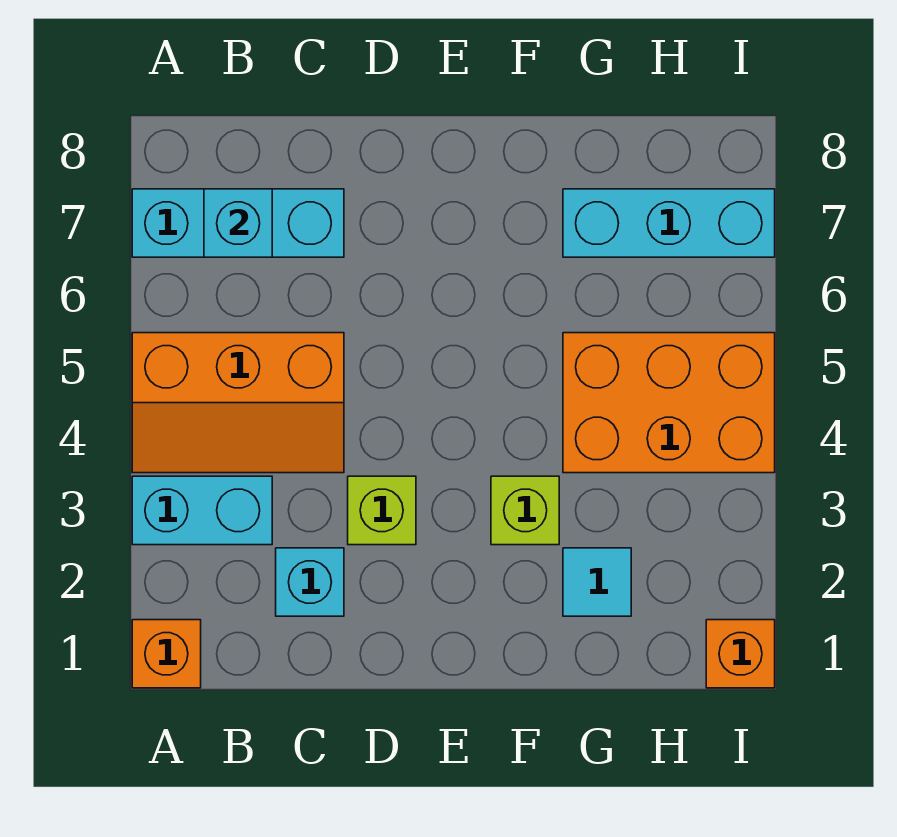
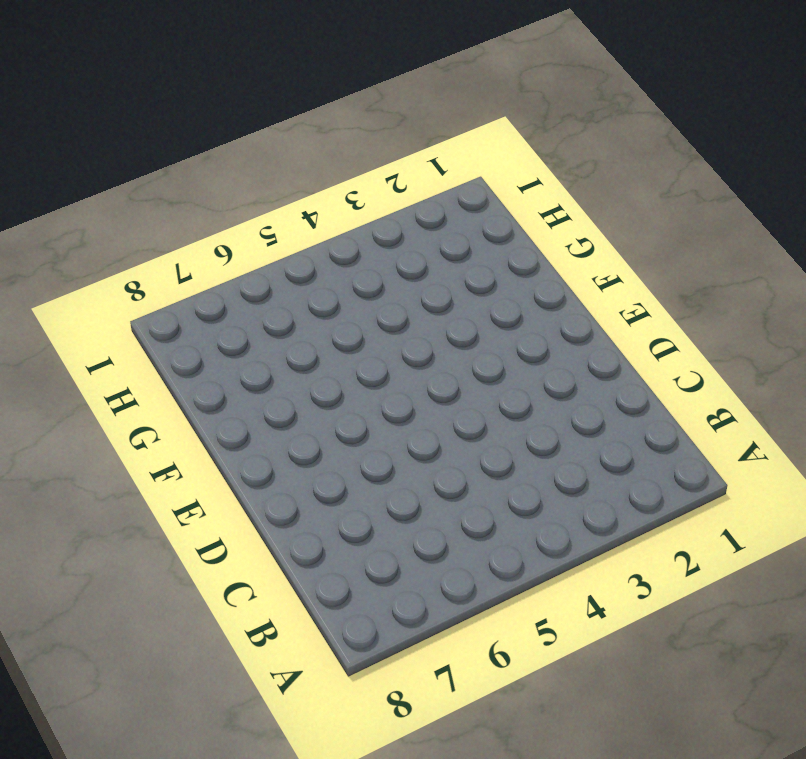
none -> orange brick A1 level 1
none -> cyan brick A3:B3 level 1
none -> orange slope A4:C5 level 1 top 5

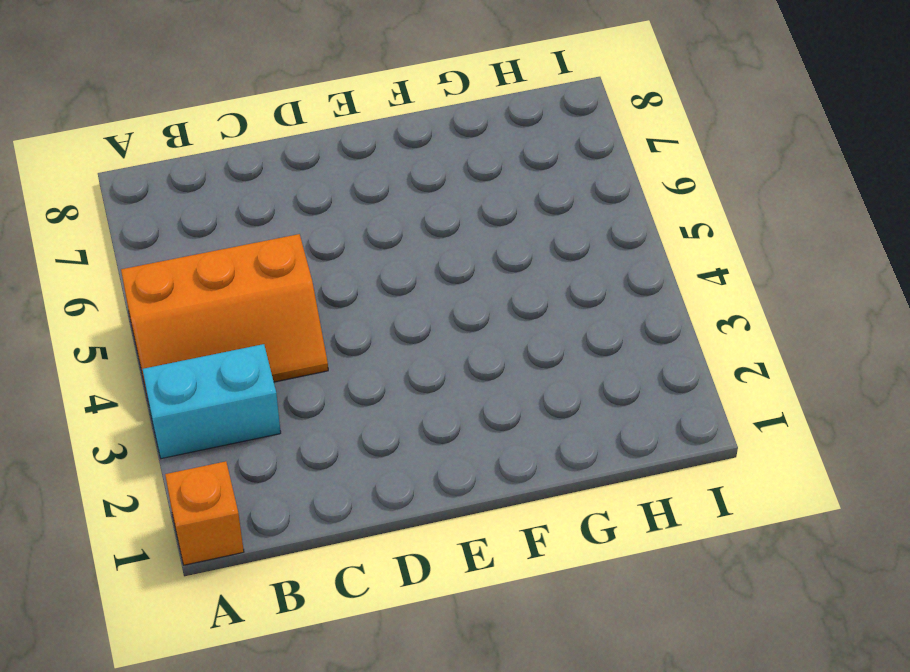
none -> cyan brick A7:C7 level 1
none -> cyan brick C2 level 1
none -> lime brick D3 level 1

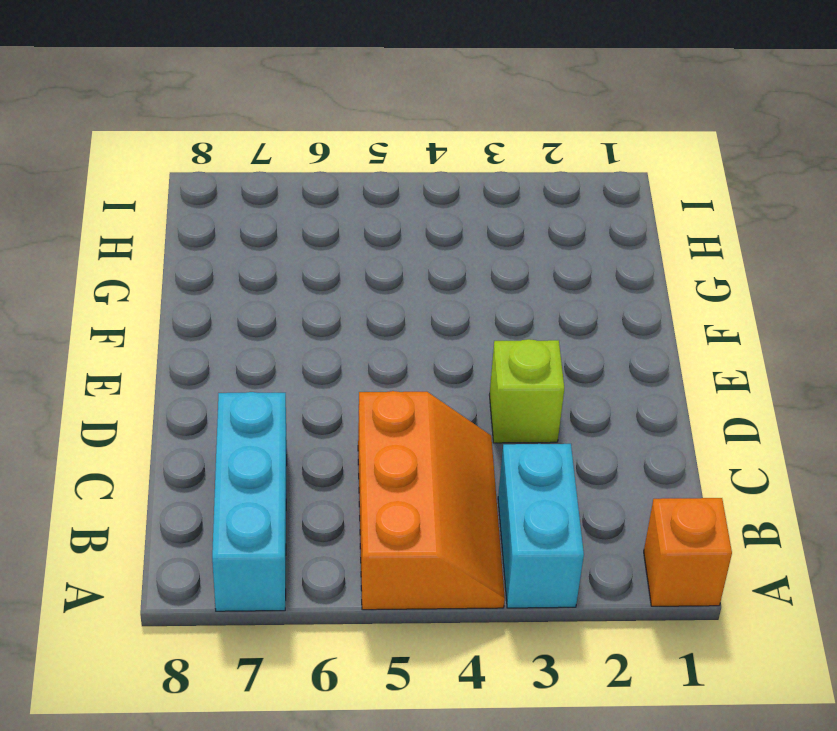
none -> cyan brick C2 level 1
none -> lime brick F3 level 1
none -> cyan tile G2 level 1

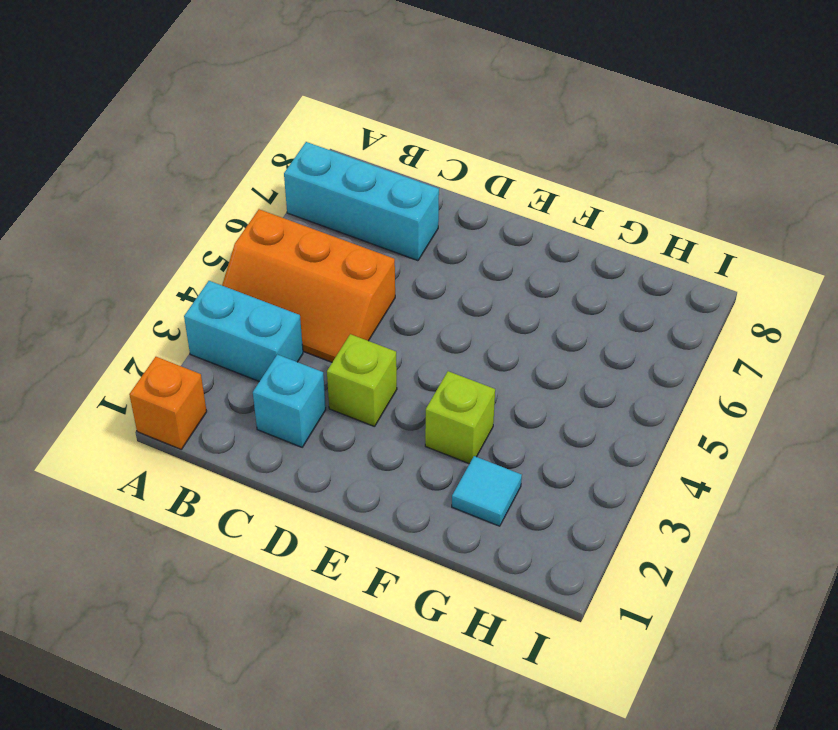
none -> orange brick G4:I5 level 1
none -> cyan brick G7:I7 level 1
none -> orange brick I1 level 1

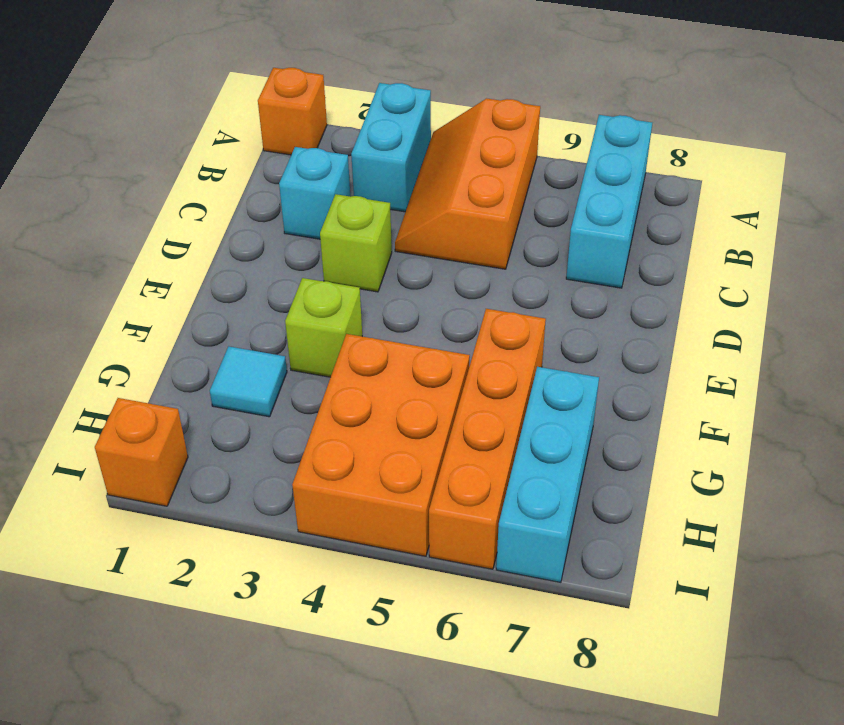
orange brick F6:I6 level 1 -> none
none -> cyan brick B7 level 2

